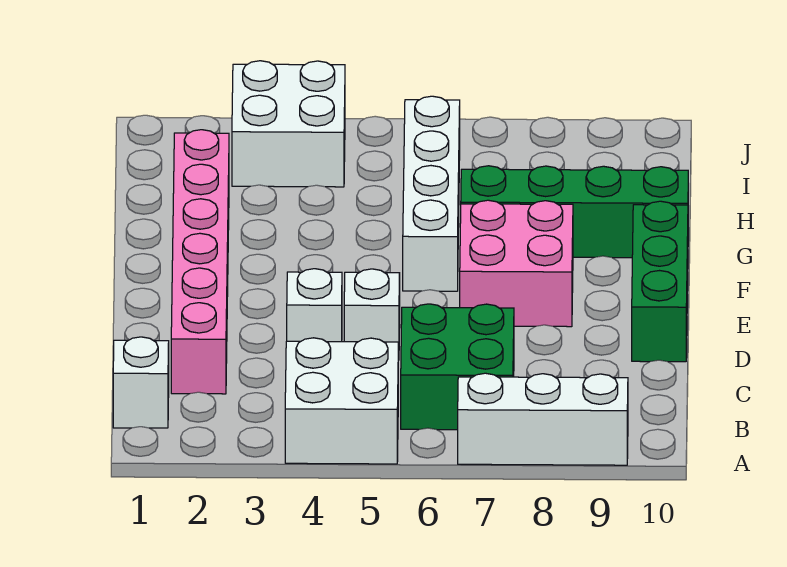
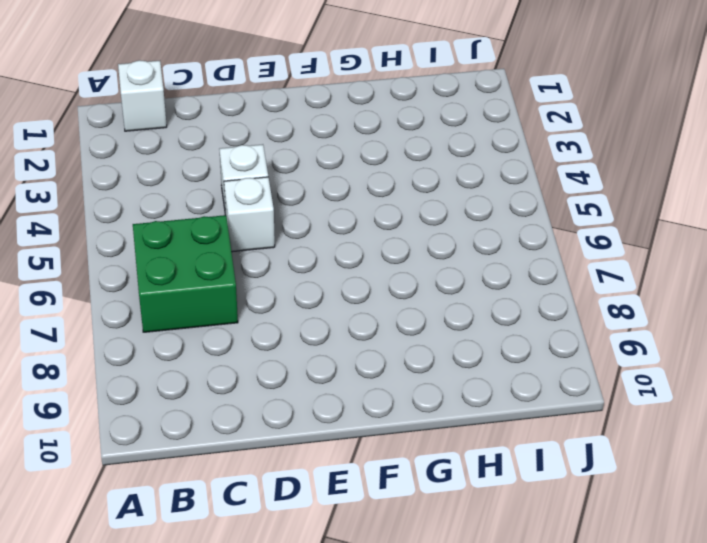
none -> white brick A4:B5 level 1
none -> white brick A7:A9 level 1
none -> pink brick C2:H2 level 1

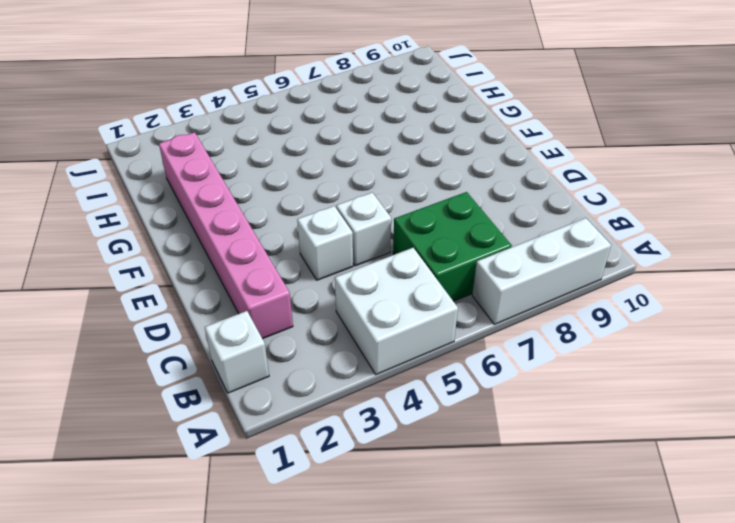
none -> green brick D10:F10 level 1
none -> pink brick E7:F8 level 1
none -> white brick F6:I6 level 1

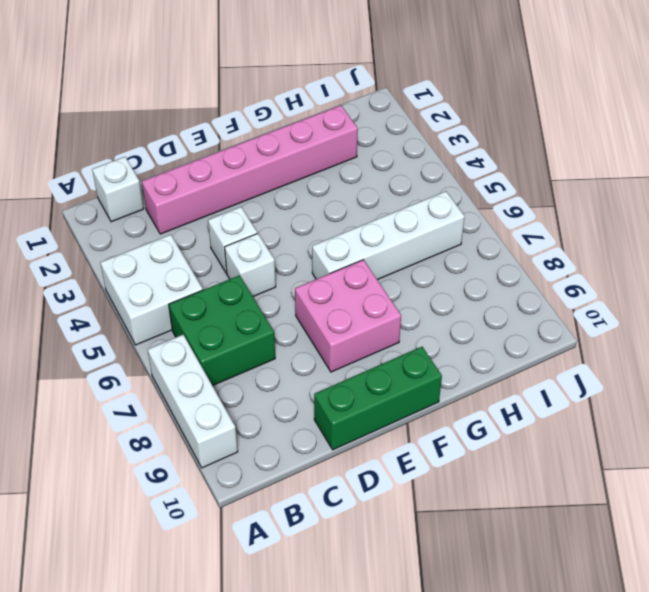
none -> green brick G7:G10 level 1
none -> white brick I3:J4 level 1

